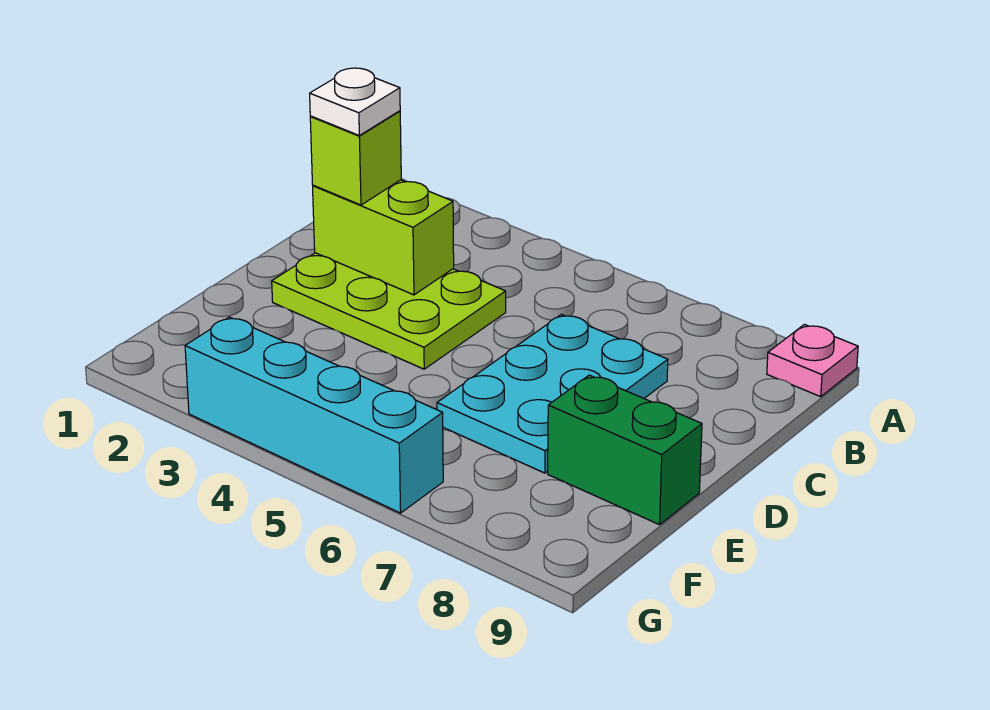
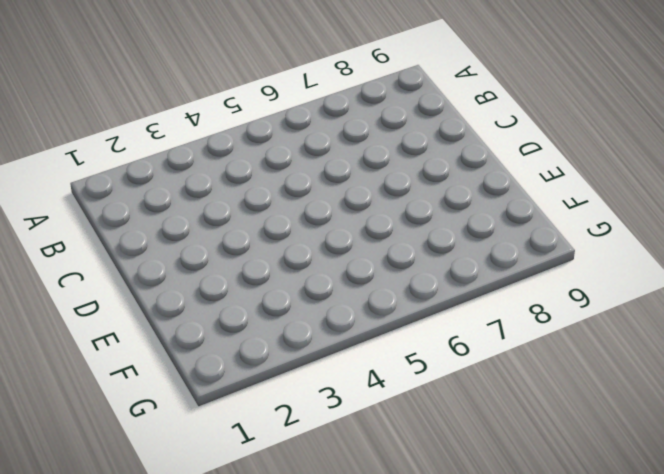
none -> pink plate A9 level 1
none -> lime plate C2:D4 level 1

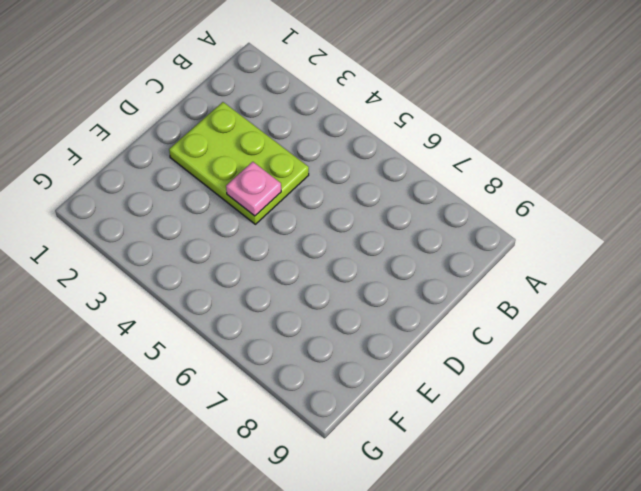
pink plate D4 level 2 -> pink plate A9 level 1
none -> cyan plate C6:E7 level 1
none -> green brick E8:E9 level 1

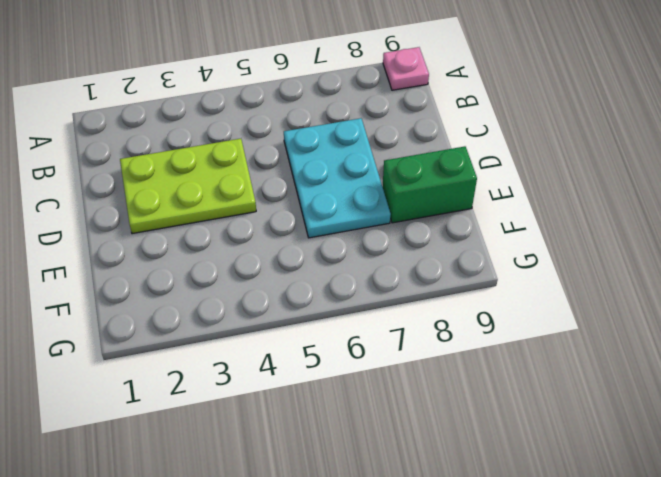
none -> cyan brick G3:G6 level 1
none -> lime brick C2:C3 level 2

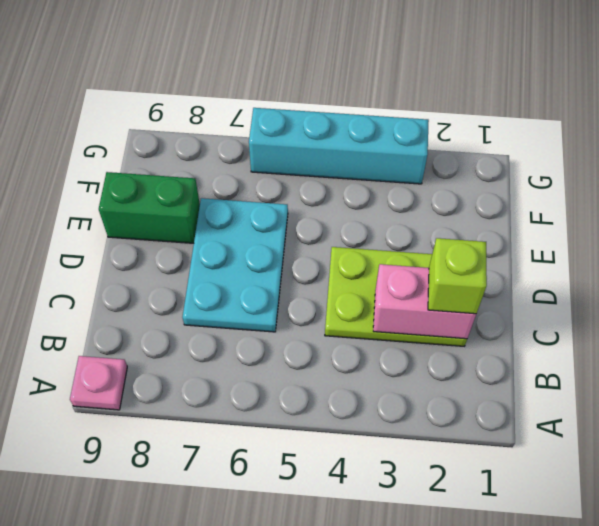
pink brick C2:C3 level 2 -> lime brick C2:C3 level 2
none -> white plate C2 level 4

